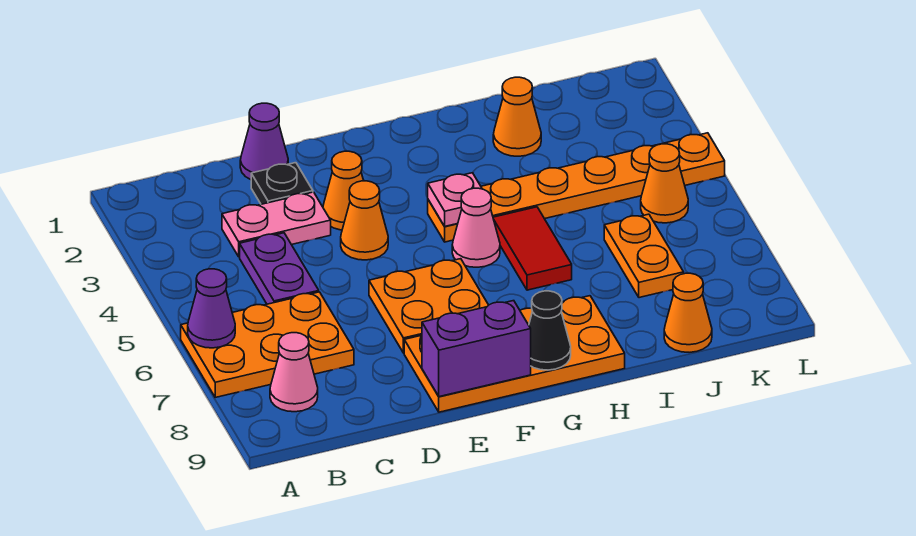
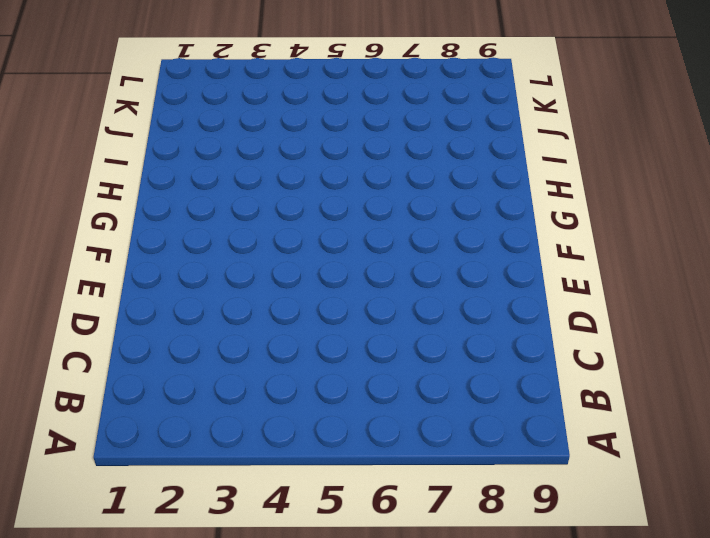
none -> orange plate A6:C7 level 1
none -> pink cone B8 level 1
none -> pink plate C3:D3 level 1

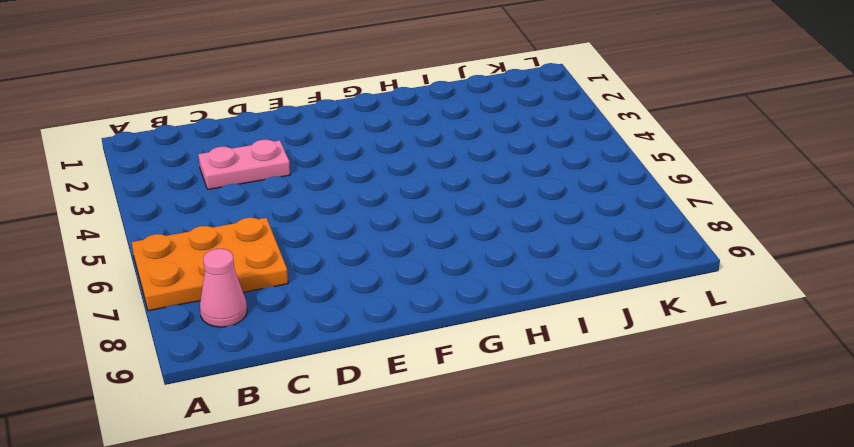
none -> purple plate C4:C5 level 1
none -> purple cone D1 level 1
none -> black plate D2 level 1

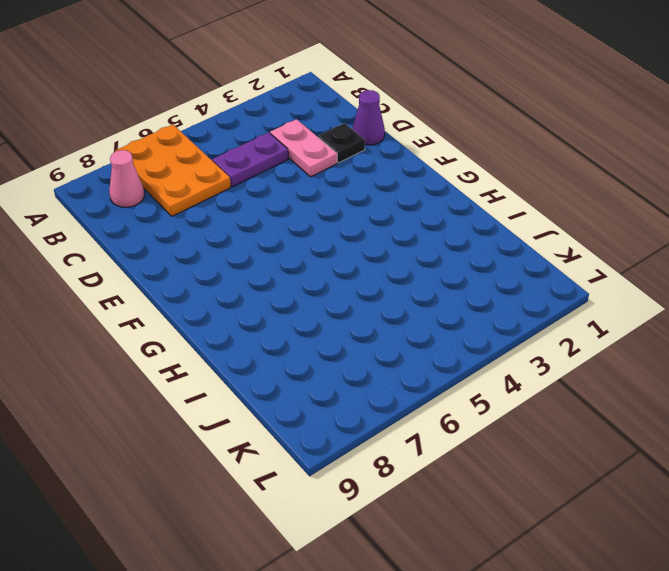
none -> orange cone E3 level 1
none -> orange cone E4 level 1
none -> orange plate E6:F7 level 1

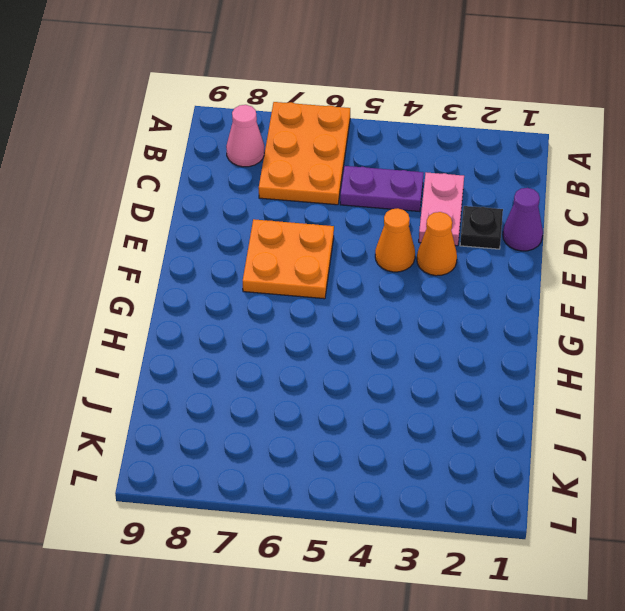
none -> orange plate E8:H9 level 1
none -> orange plate G4:L4 level 1
none -> pink cone G5 level 1

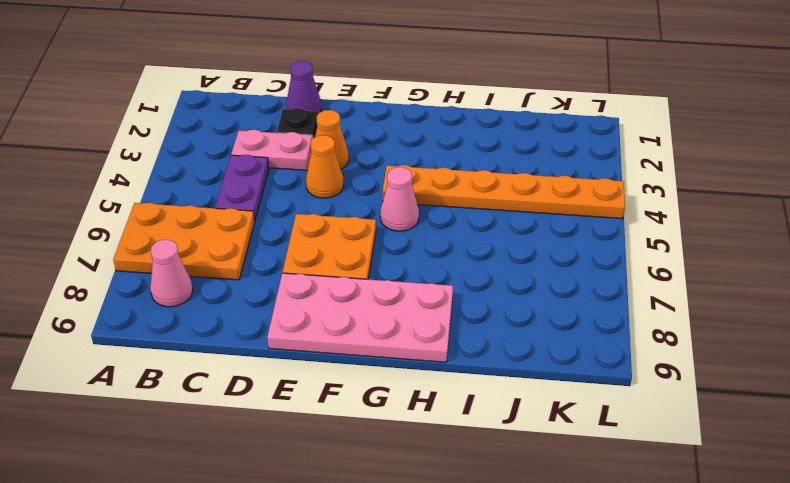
pink plate E8:H9 level 1 -> orange plate E8:H9 level 1
none -> red tile H5:H6 level 1
none -> orange cone I2 level 1
none -> orange plate J6:J7 level 1

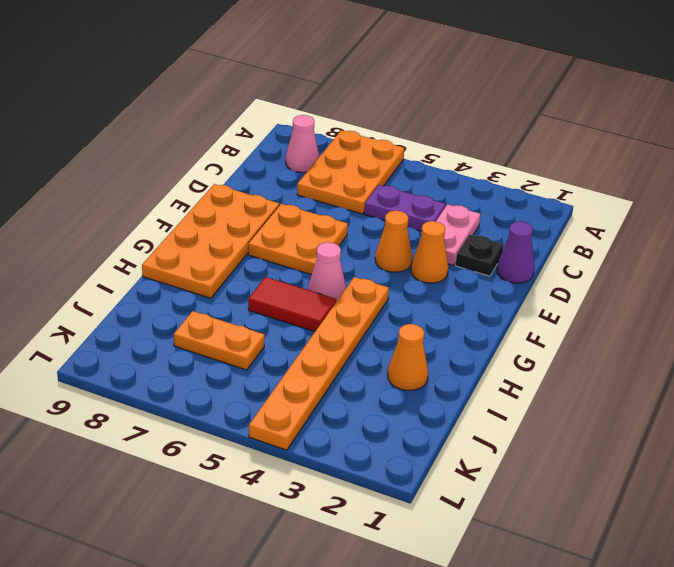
none -> orange cone J9 level 1
none -> orange cone K5 level 1
none -> purple cone A6 level 2

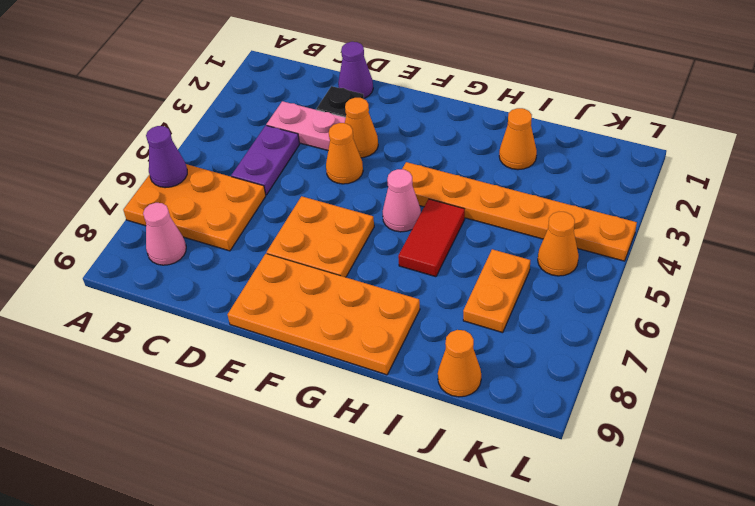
none -> purple brick E9:F9 level 2
none -> pink plate G4 level 2
none -> black cone G9 level 2

